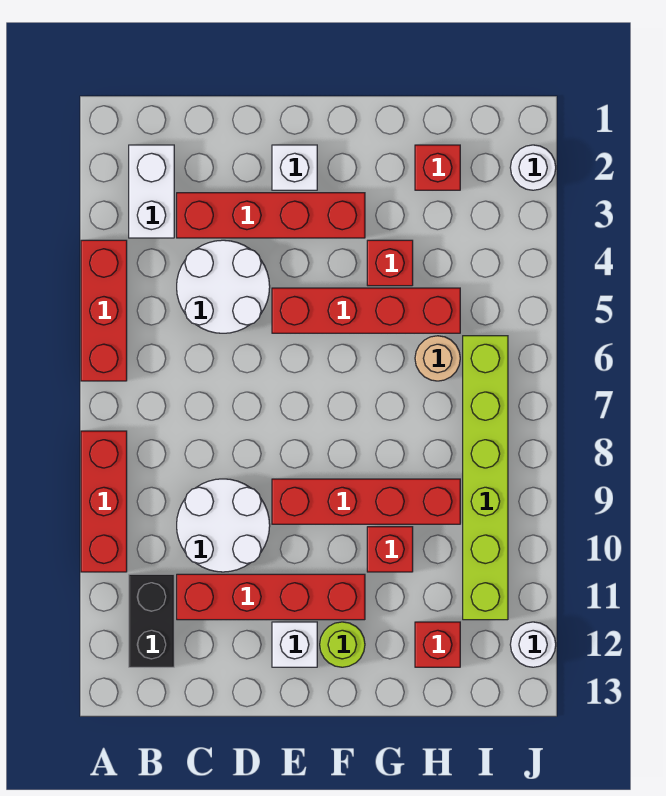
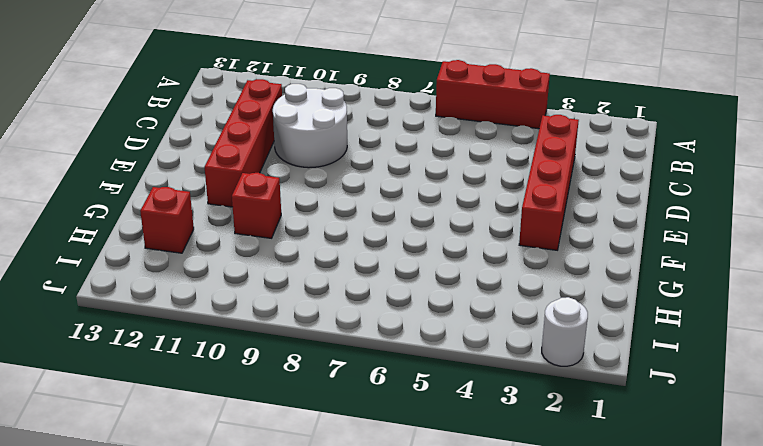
none -> red brick A8:A10 level 1
none -> white brick B2:B3 level 1
none -> black brick B11:B12 level 1

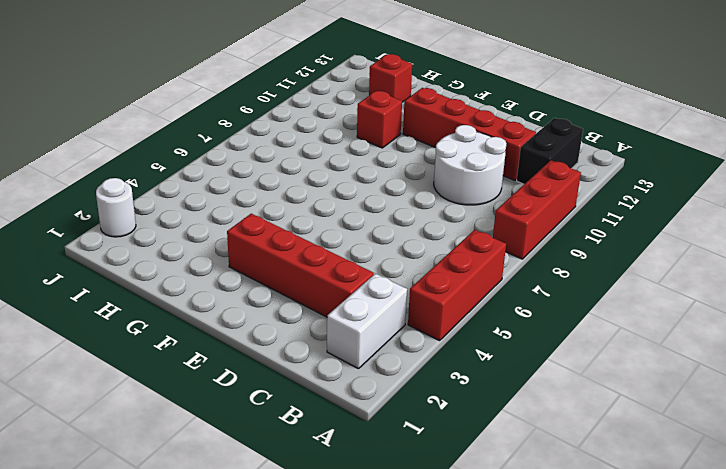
none -> white round brick C4:D5 level 1
none -> white brick E2 level 1
none -> red brick E5:H5 level 1

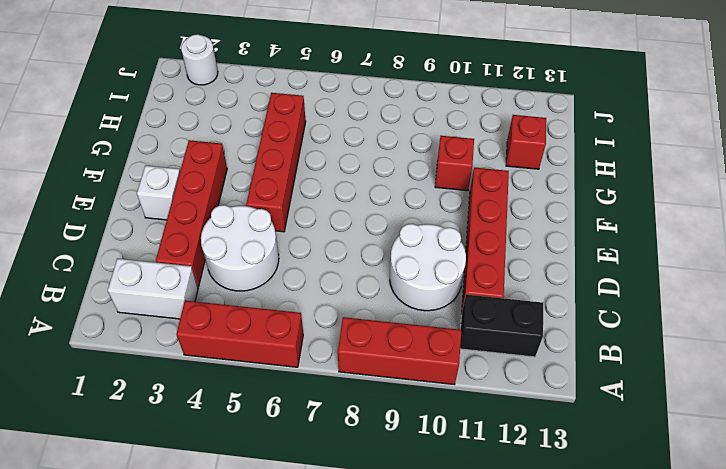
none -> red brick E9:H9 level 1
none -> white brick E12 level 1
none -> lime round brick F12 level 1

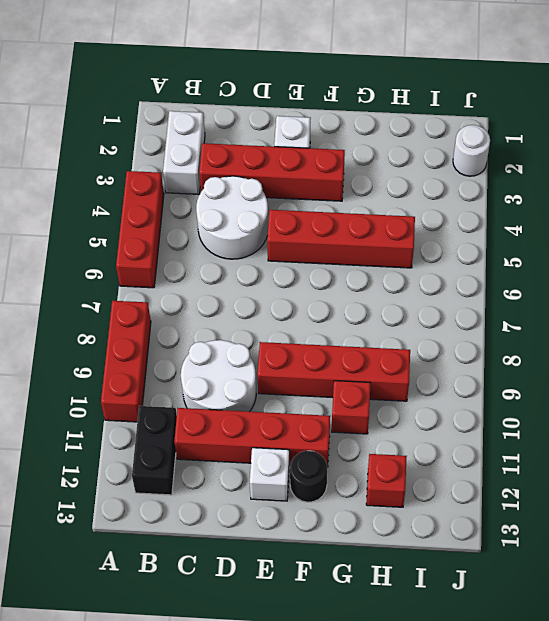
black round brick F12 level 1 -> lime round brick F12 level 1
none -> red brick G4 level 1
none -> red brick H2 level 1
none -> tan round brick H6 level 1

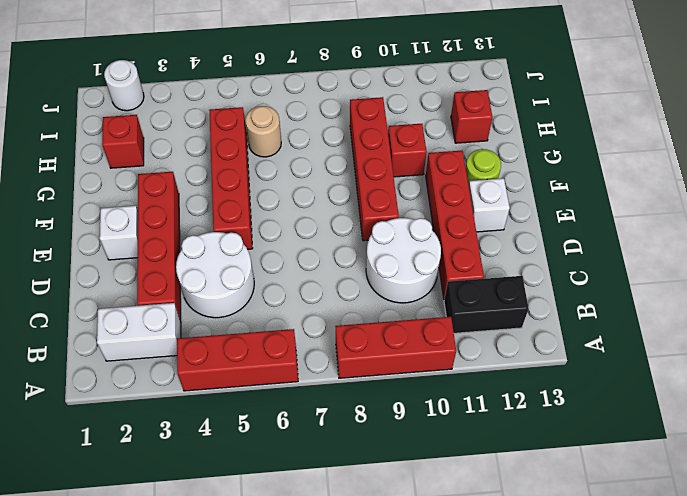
none -> red brick G4 level 1
none -> lime brick I6:I11 level 1
none -> white round brick J12 level 1

